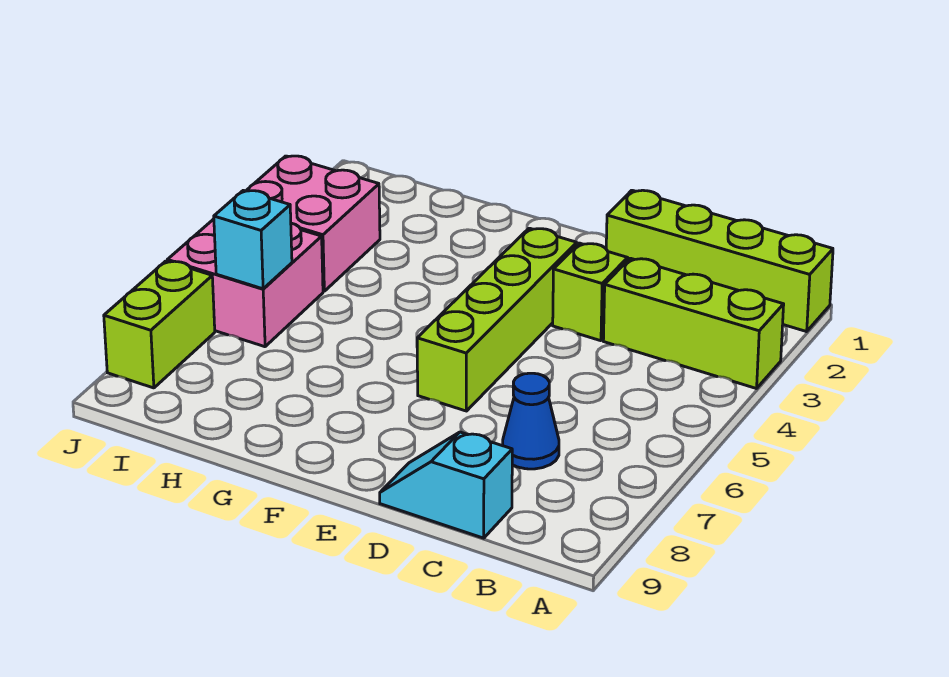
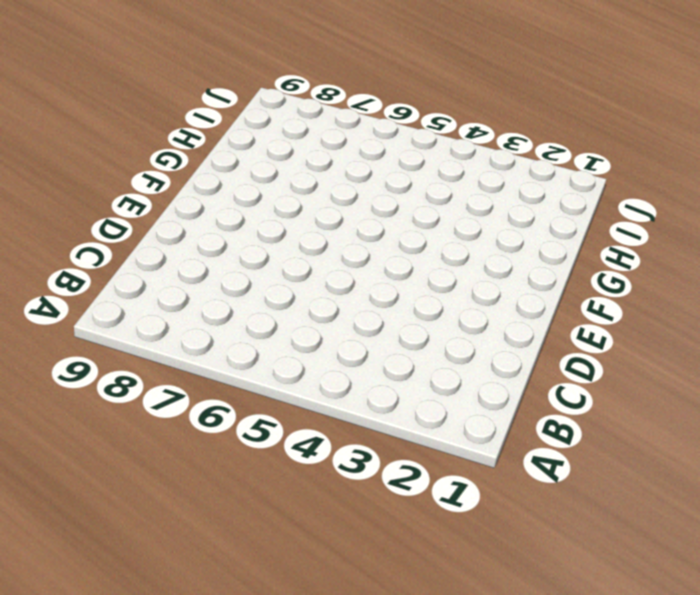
none -> lime brick A1:D1 level 1
none -> lime brick A3:C3 level 1

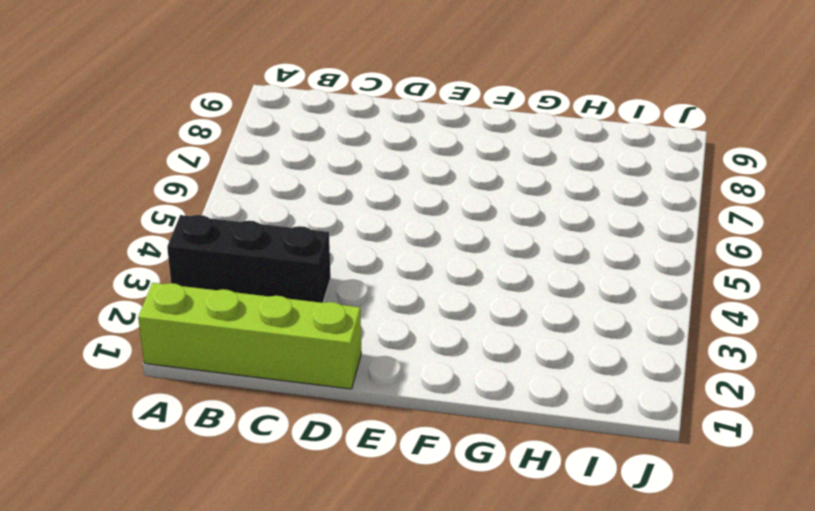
black brick A3:C3 level 1 -> lime brick A3:C3 level 1
none -> blue cone C7 level 1
none -> cyan slope C9:D9 level 1 top C

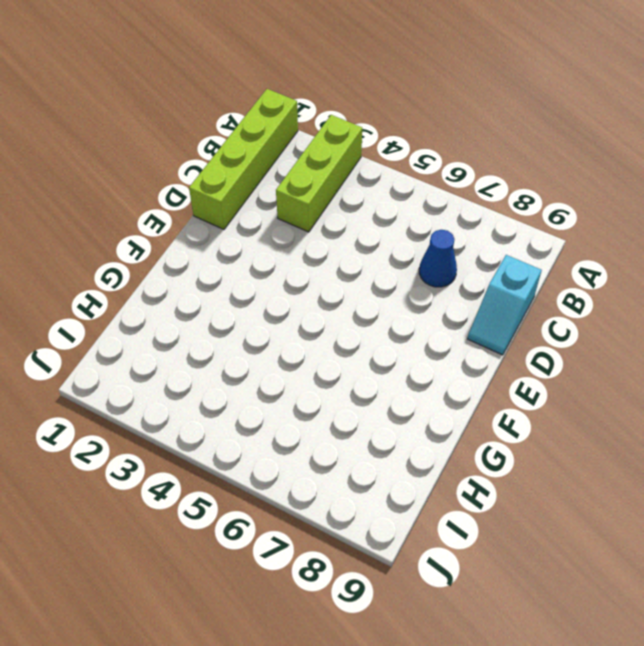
none -> lime brick D3 level 1
none -> lime brick E3:E6 level 1

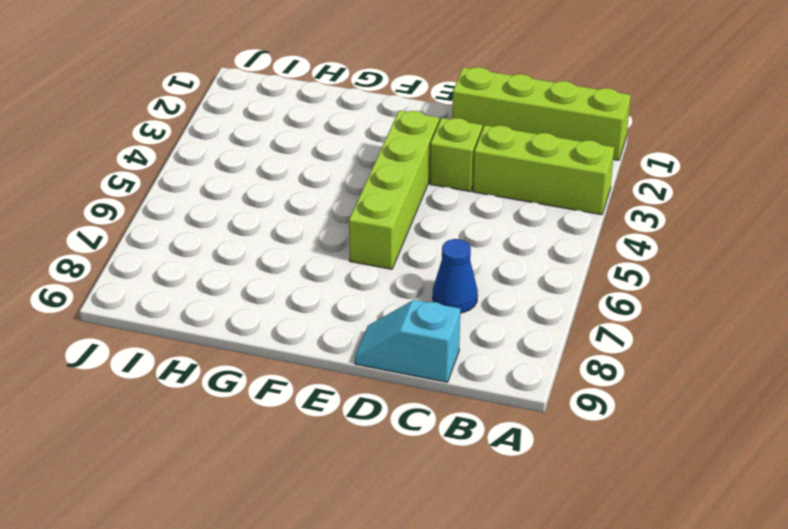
none -> pink brick I3:J4 level 1
none -> pink brick I5:J6 level 1

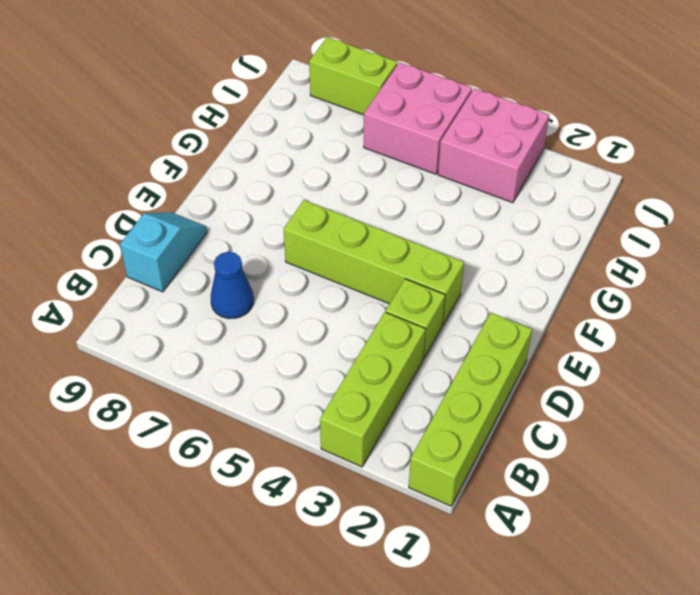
none -> cyan brick I6 level 2

